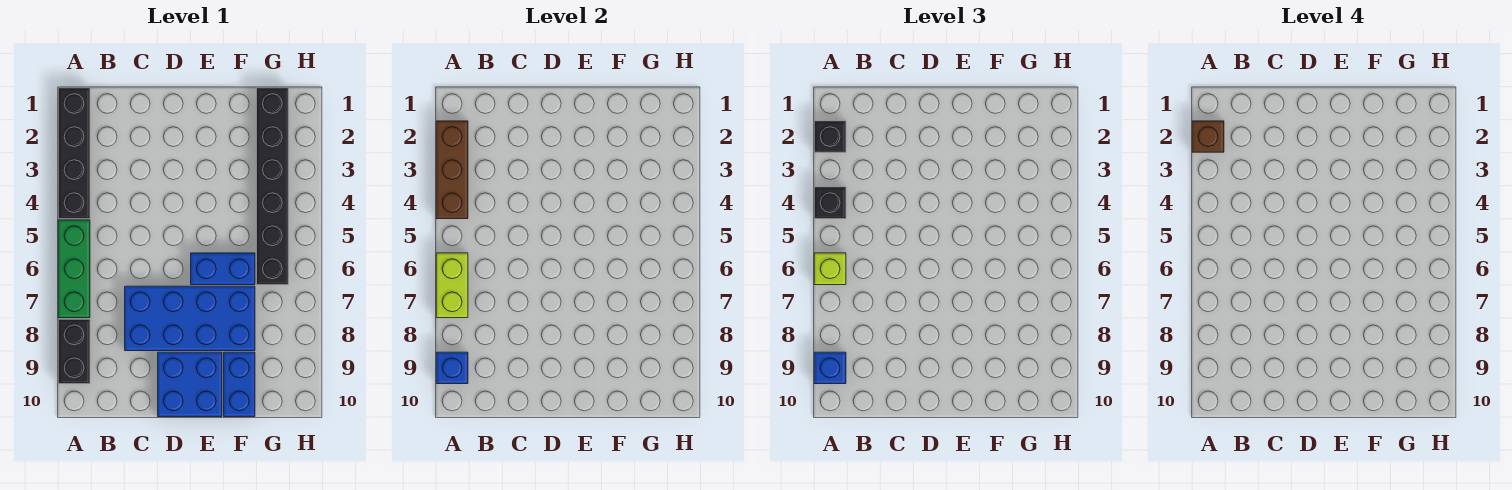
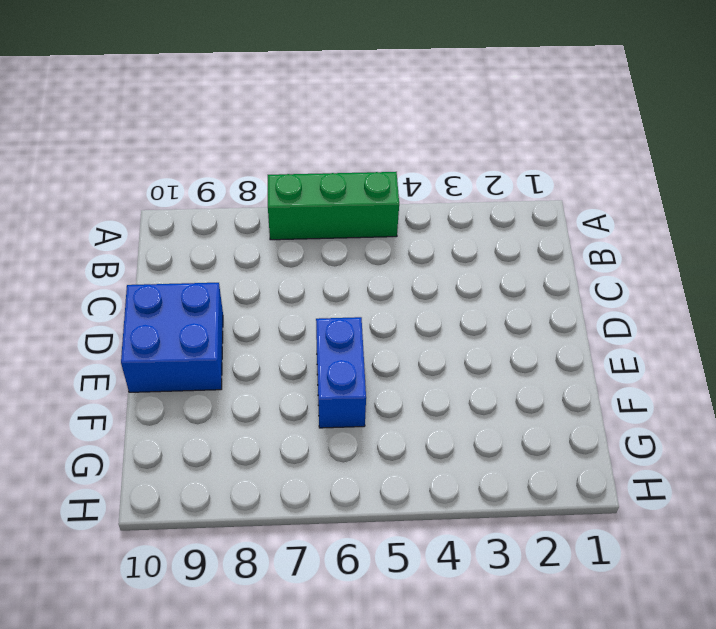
none -> black brick A1:A4 level 1
none -> black brick A8:A9 level 1
none -> blue brick C7:F8 level 1

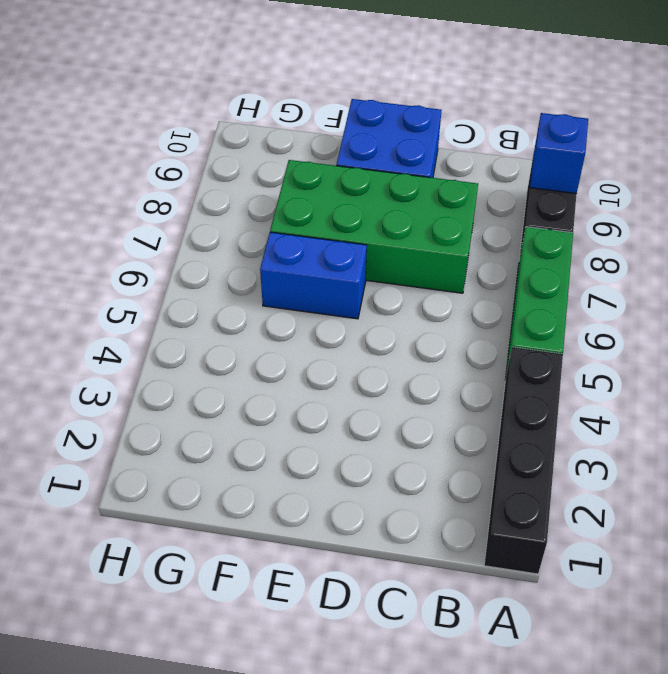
green brick C7:F8 level 1 -> blue brick C7:F8 level 1
none -> blue brick F9:F10 level 1
none -> black brick G1:G6 level 1
none -> brown brick A2:A4 level 2

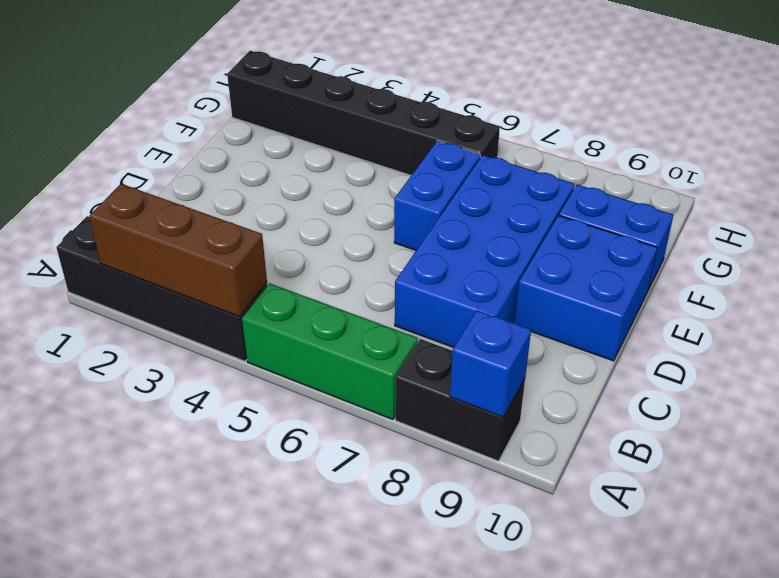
none -> lime brick A6:A7 level 2
none -> black brick A2 level 3
none -> black brick A4 level 3

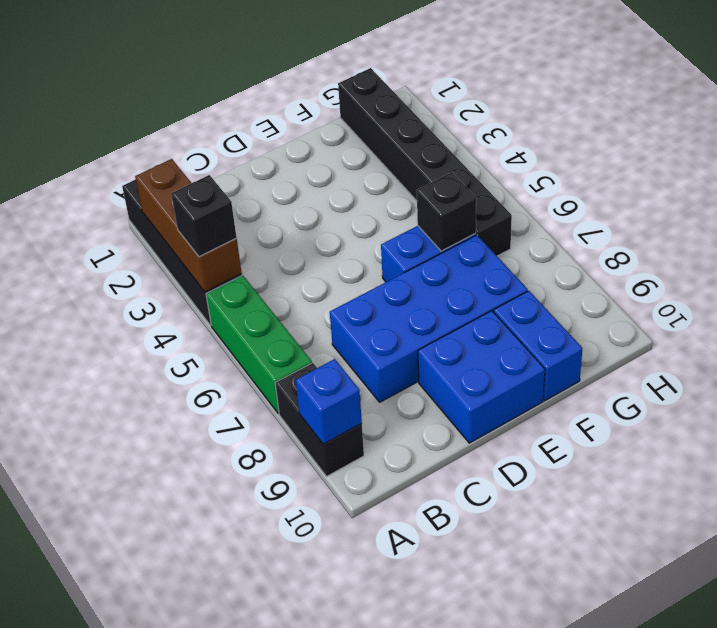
black brick F6 level 2 -> black brick A2 level 3
none -> lime brick A6:A7 level 2
none -> lime brick A6 level 3
none -> blue brick A9 level 3

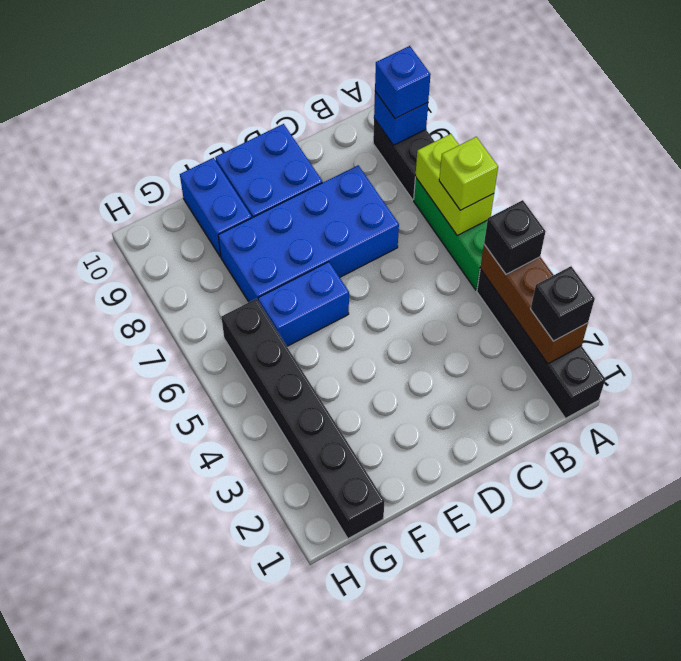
none -> brown brick A2 level 4

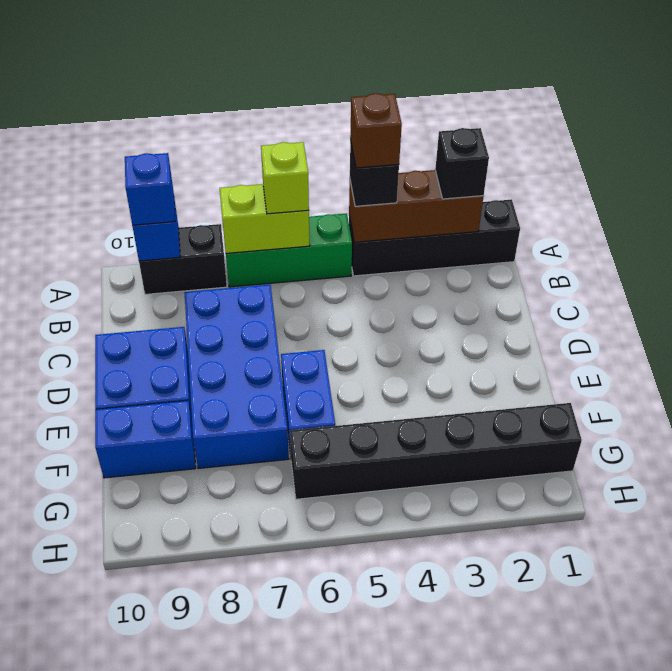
brown brick A4 level 4 -> brown brick A2 level 4

